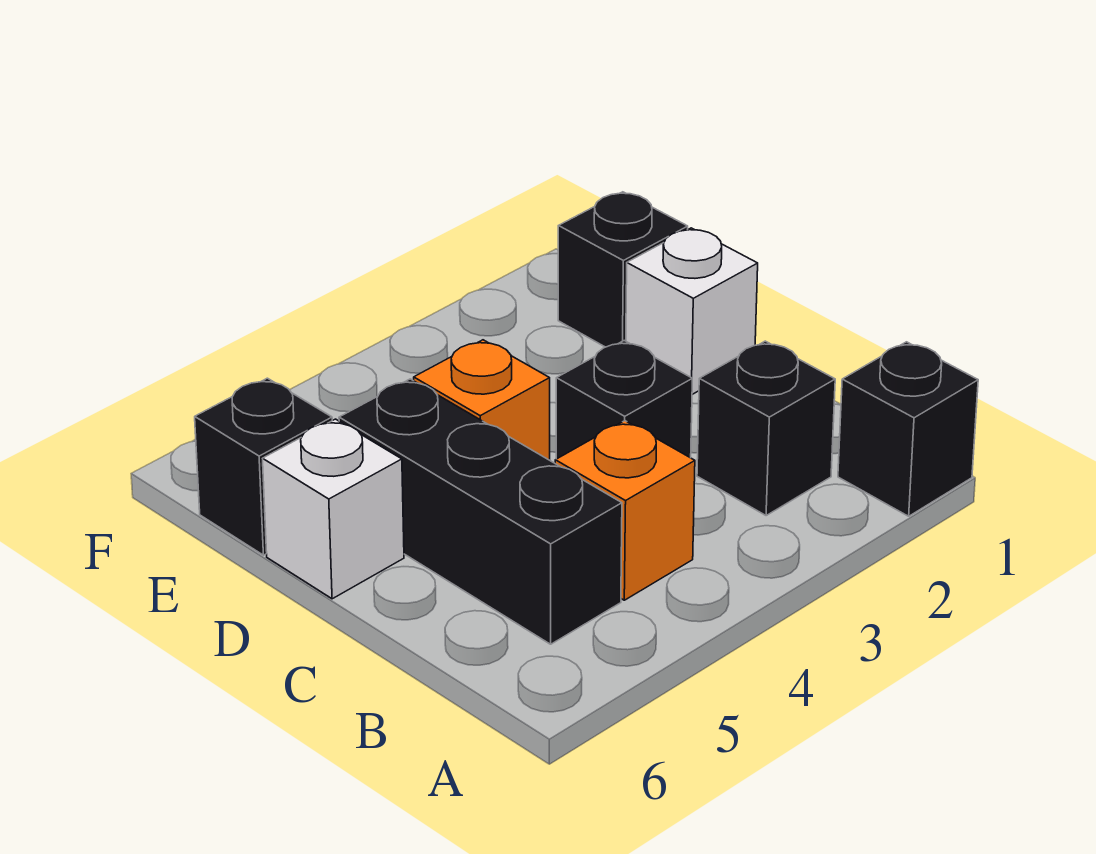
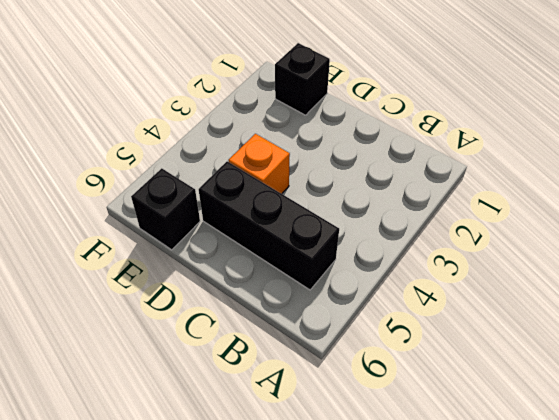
none -> black brick A1 level 1
none -> black brick B2 level 1

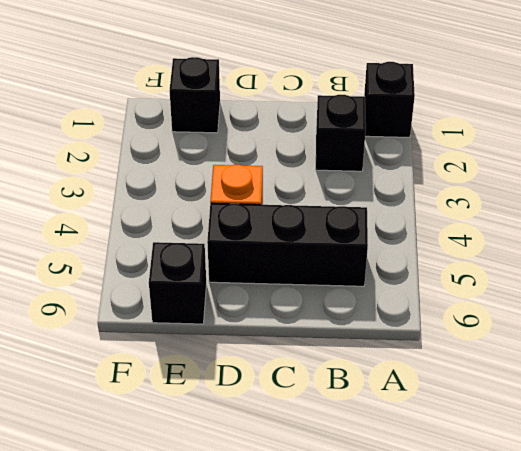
none -> orange brick B4 level 1
none -> black brick C3 level 1

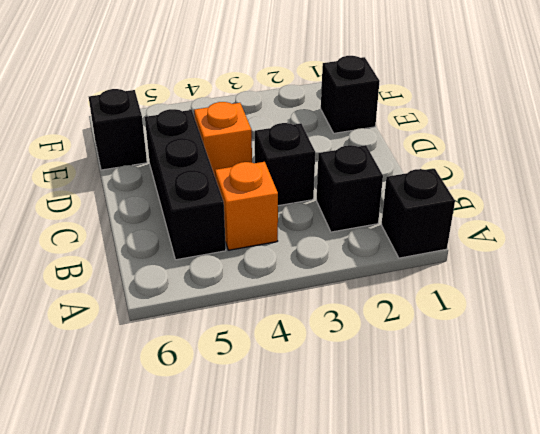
none -> white brick D1 level 1
none -> white brick D6 level 1

